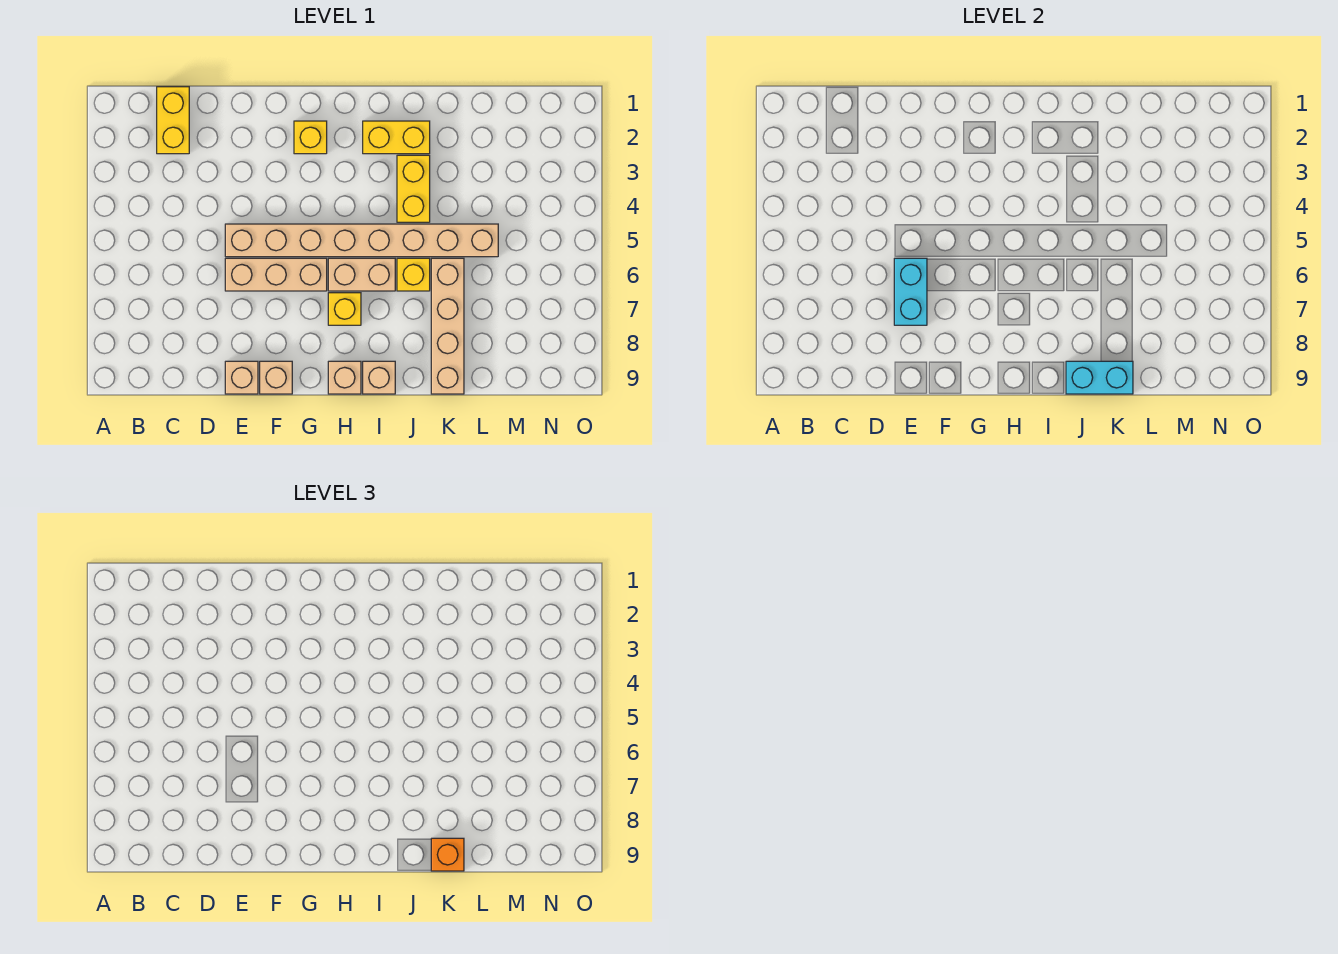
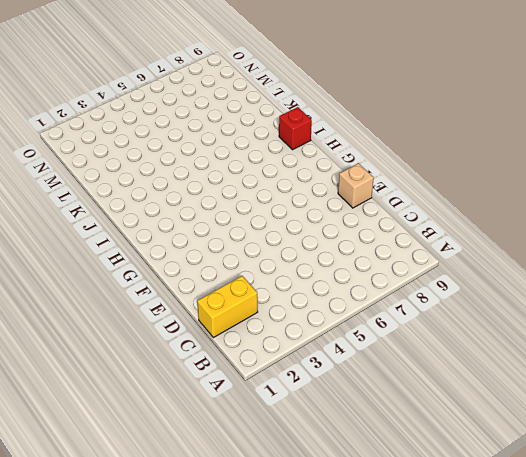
red brick I9 level 1 -> tan brick I9 level 1
none -> tan brick E5:L5 level 1
none -> tan brick E6:G6 level 1
none -> tan brick F9 level 1

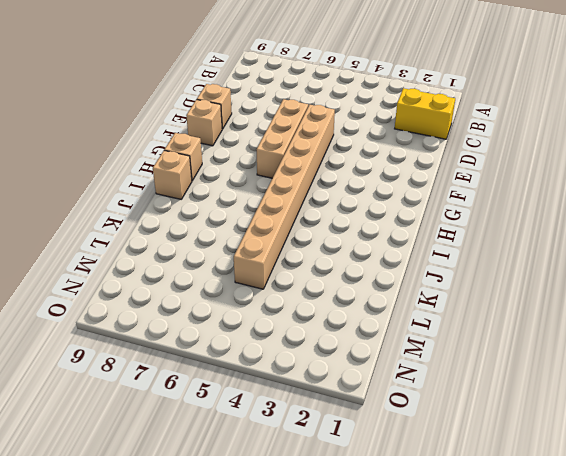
none -> yellow brick G2 level 1
none -> tan brick H6:I6 level 1
none -> yellow brick H7 level 1

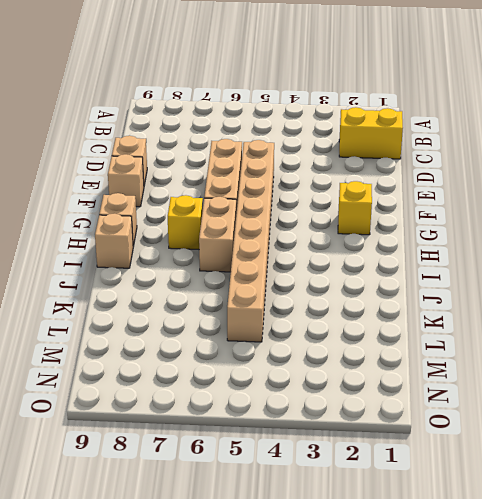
none -> yellow brick I2:J2 level 1
none -> yellow brick J3:J4 level 1
none -> yellow brick J6 level 1

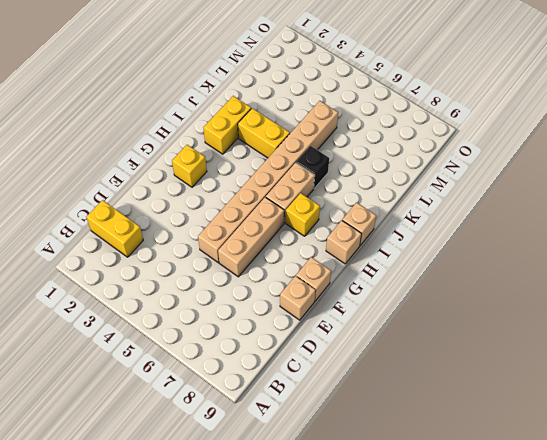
black brick J6 level 1 -> yellow brick J6 level 1
none -> tan brick K6:K9 level 1
none -> cyan brick E6:E7 level 2
none -> cyan brick J9:K9 level 2

